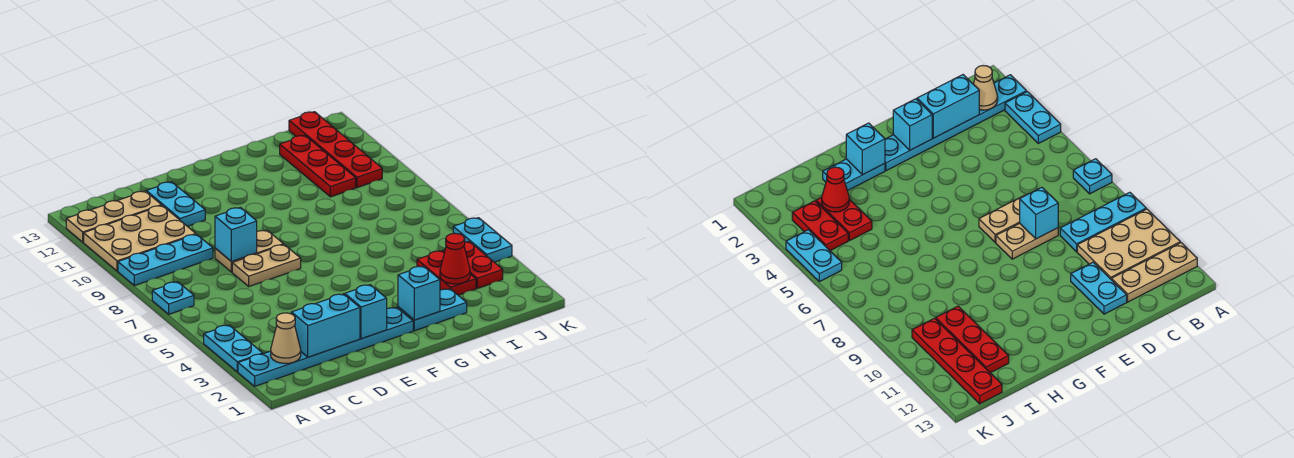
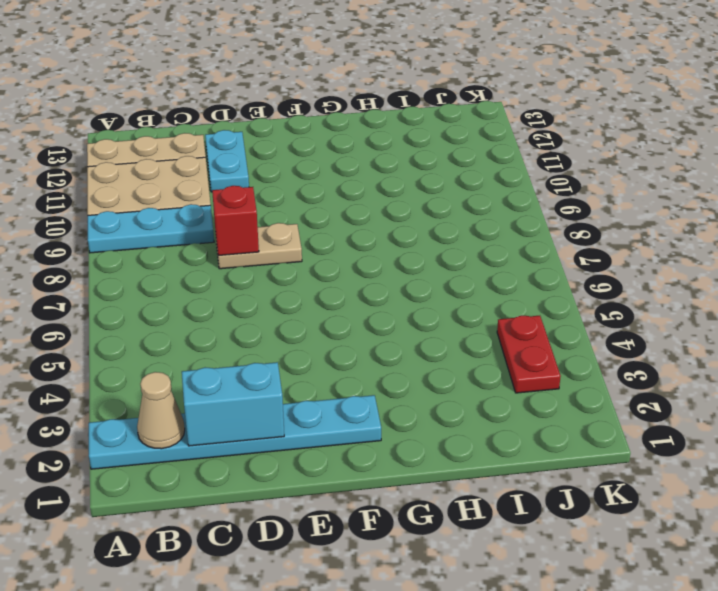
red brick D8 level 2 -> cyan brick D8 level 2
none -> cyan plate A3:A4 level 1
none -> cyan plate A7 level 1
none -> tan plate D7:E7 level 1

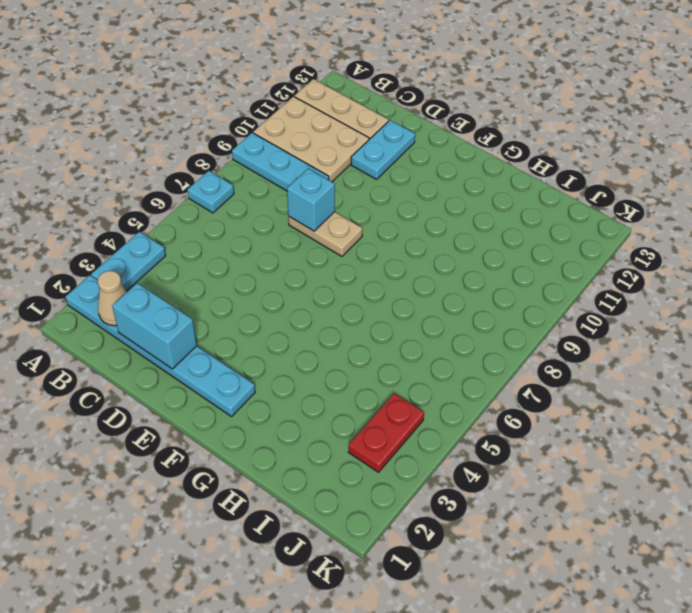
none -> tan plate D7:E7 level 1
none -> cyan plate G2:H2 level 1
none -> red plate I3:I4 level 1

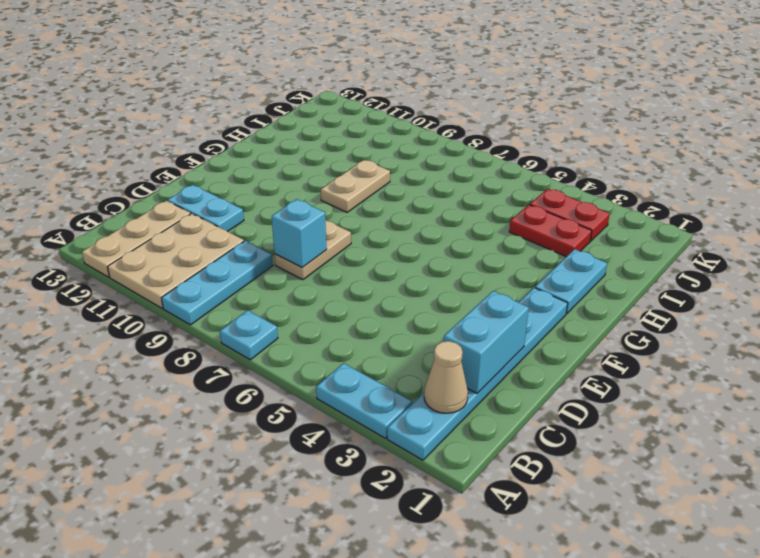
tan plate G9:H9 level 1 -> tan plate D7:E7 level 1
none -> red plate I10:I12 level 1
none -> red plate J10:J13 level 1
none -> cyan plate K4:K5 level 1

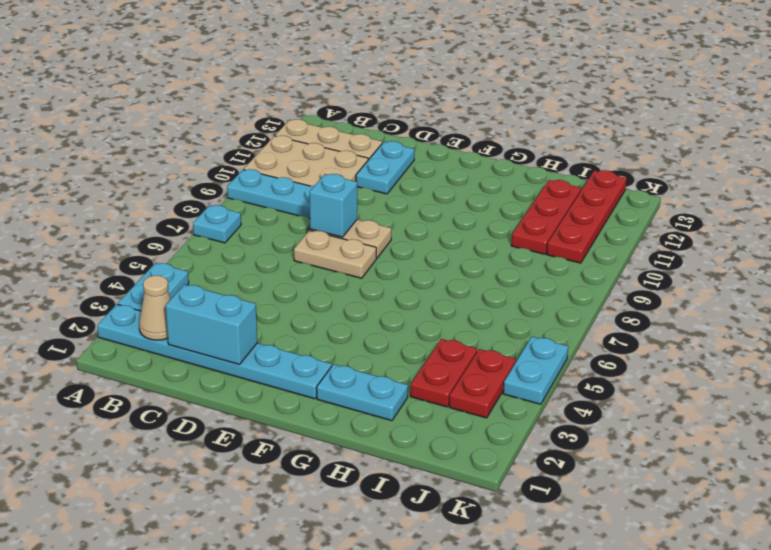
none -> cyan brick E2 level 2
none -> cyan brick G2 level 2
none -> red cone I3 level 2

